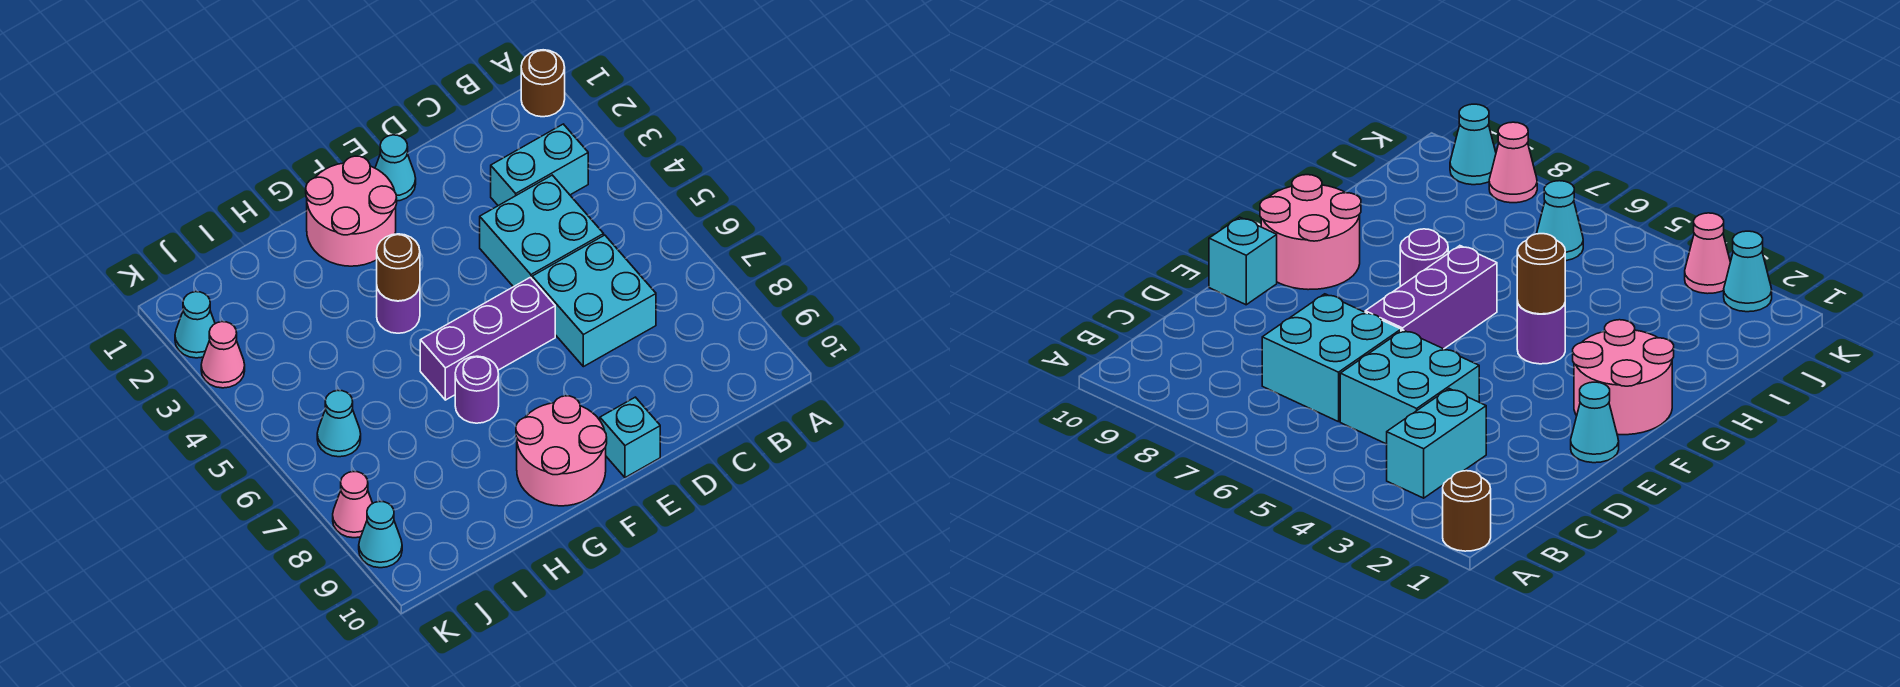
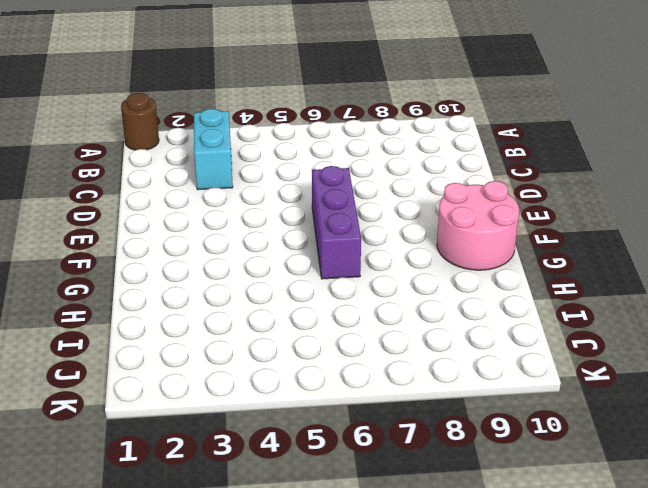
none -> cyan brick C4:D5 level 1
none -> cyan brick C6:D7 level 1
none -> cyan cone E1 level 1

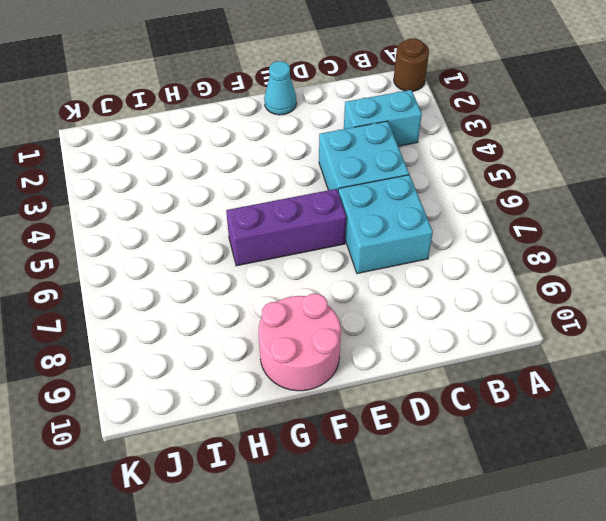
none -> cyan brick E10 level 1
none -> pink round brick F1:G2 level 1
none -> purple round brick G4 level 1

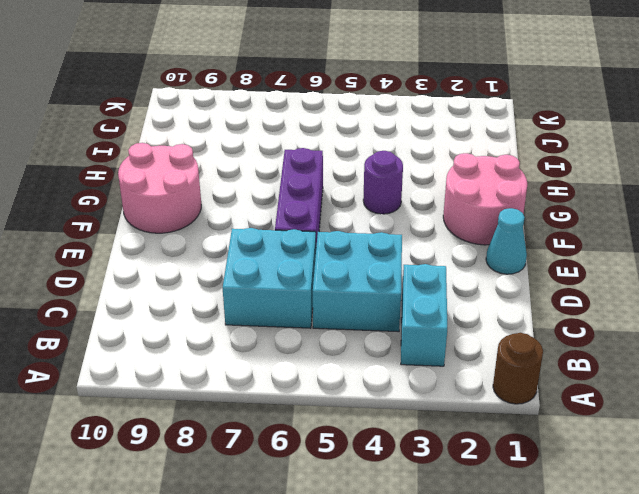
none -> cyan brick E10 level 1
none -> purple round brick G7 level 1
none -> cyan cone J6 level 1

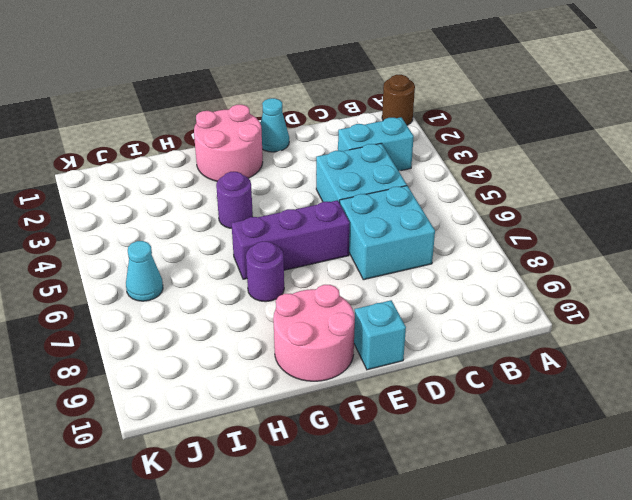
none -> cyan cone K2 level 1
none -> pink cone K3 level 1
none -> pink cone K8 level 1

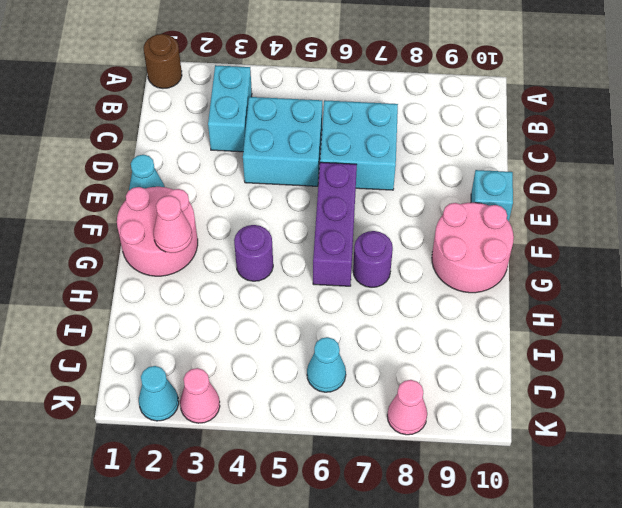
pink cone G2 level 2 -> none
none -> cyan cone K9 level 1
none -> brown round brick G4 level 2

